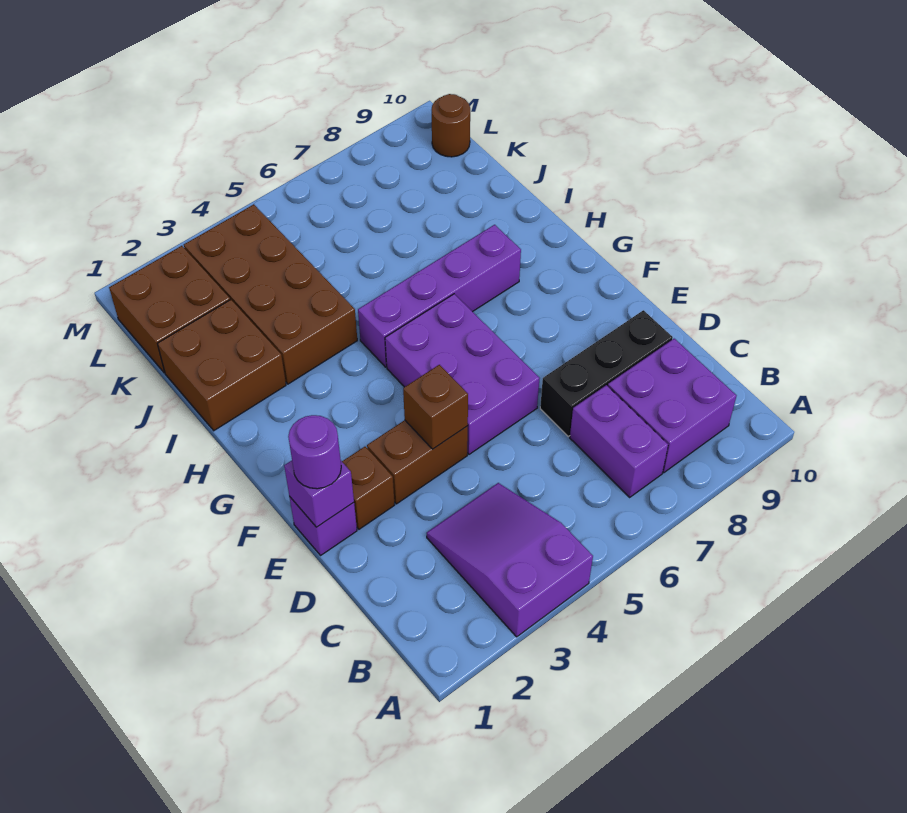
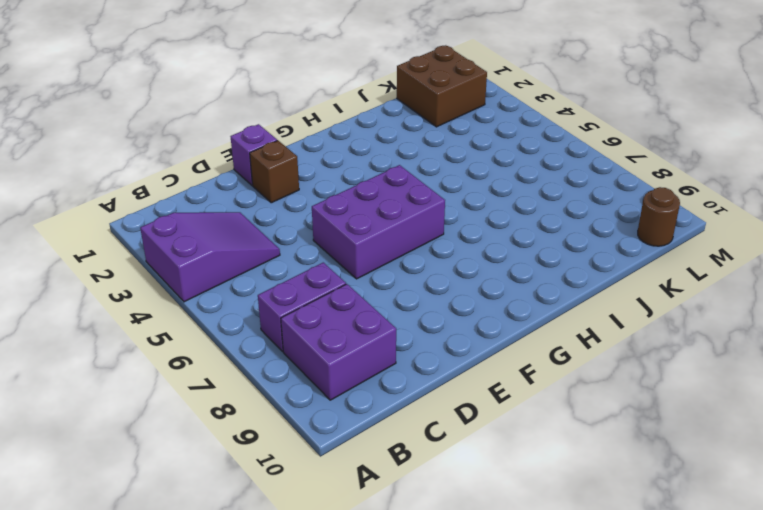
none -> black brick D7:D9 level 1
none -> brown brick E3:E4 level 1
none -> purple brick H5:H8 level 1

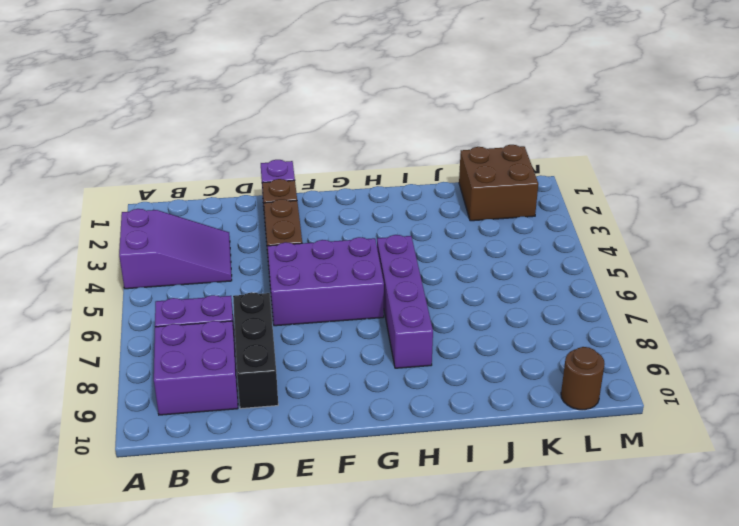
none -> brown brick I1:J2 level 1
none -> brown brick I3:L4 level 1
none -> purple brick E1 level 2

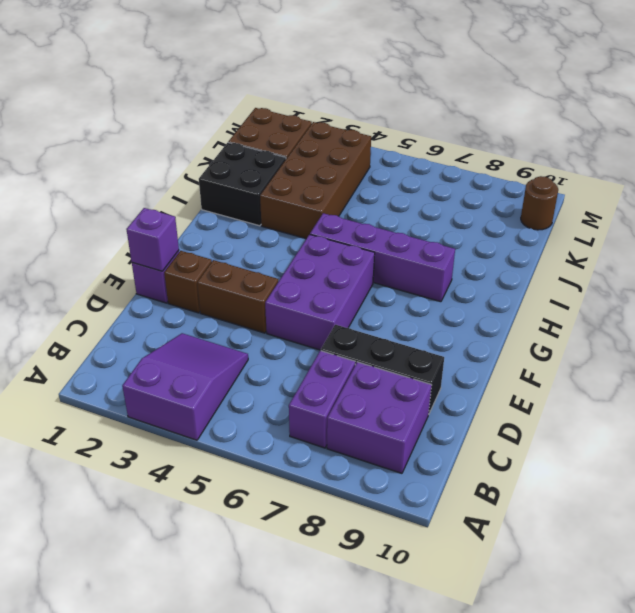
black brick I1:J2 level 1 -> brown brick I1:J2 level 1
none -> brown brick E4 level 2
none -> purple round brick E1 level 3

